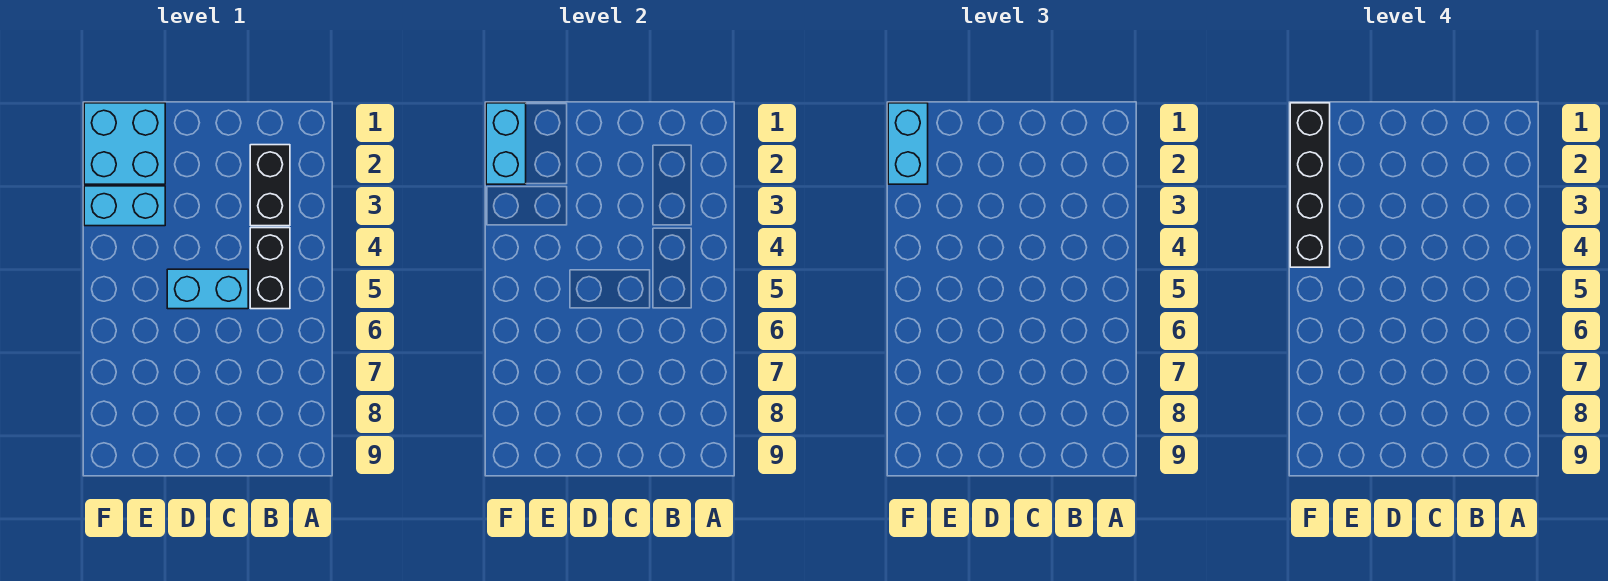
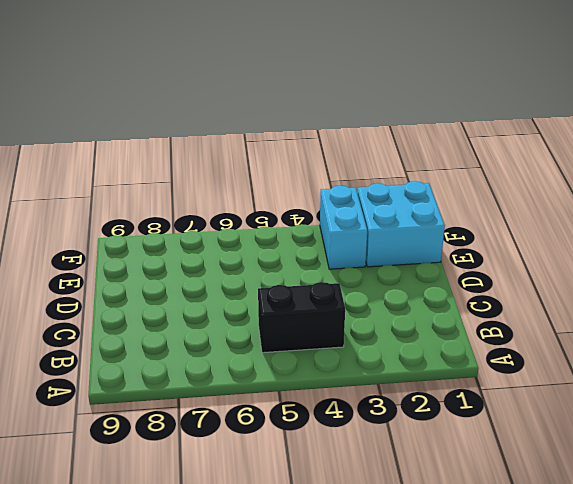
none -> black brick B2:B3 level 1
none -> cyan brick C5:D5 level 1

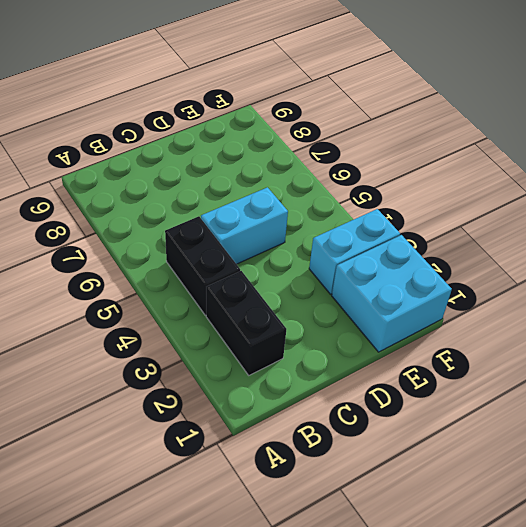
none -> cyan brick F1:F2 level 2
none -> cyan brick F1:F2 level 3

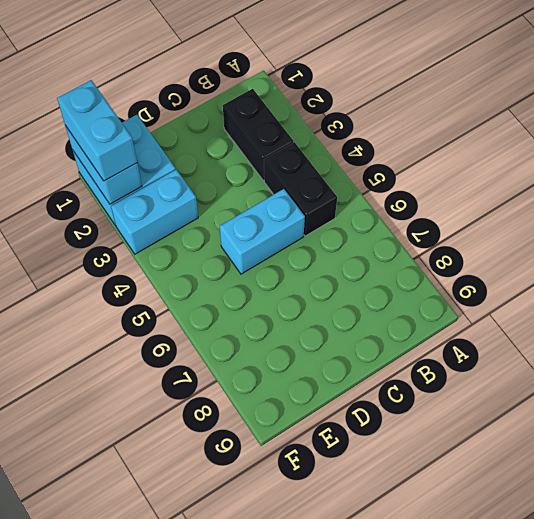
none -> black brick F1:F4 level 4

